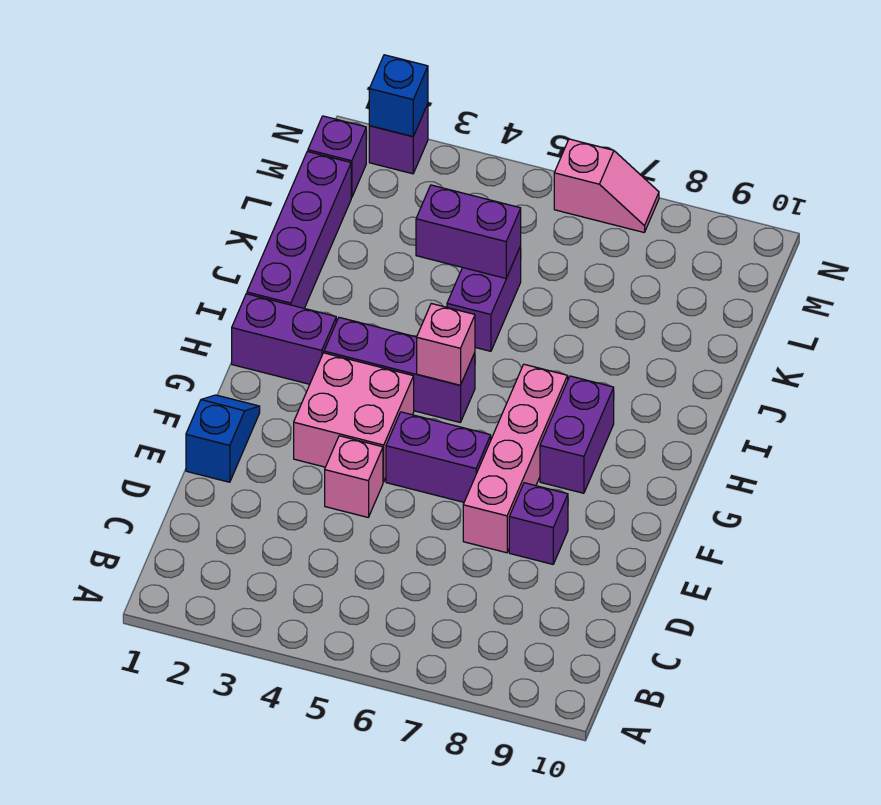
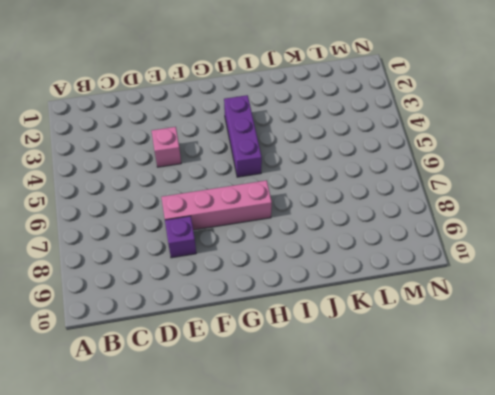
none -> blue slope E1:F1 level 1 top E
none -> pink brick F3:G4 level 1
none -> purple brick F5:F6 level 1

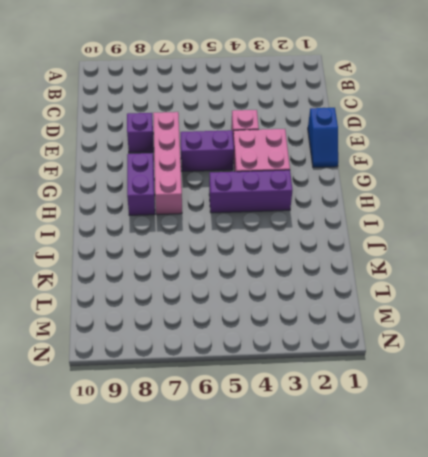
none -> purple brick H1:H2 level 1
none -> purple brick I1:L1 level 1
none -> purple brick J5:K5 level 1

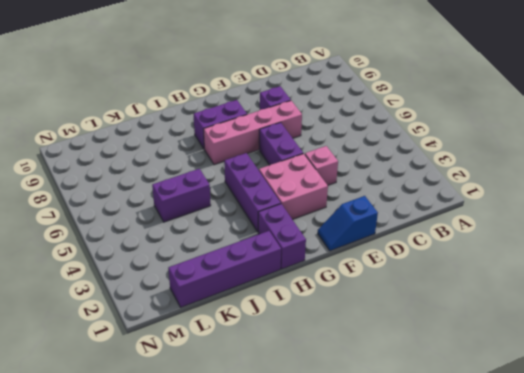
none -> purple brick M1 level 1
none -> purple brick N2 level 1
none -> pink slope N6:N7 level 1 top 6

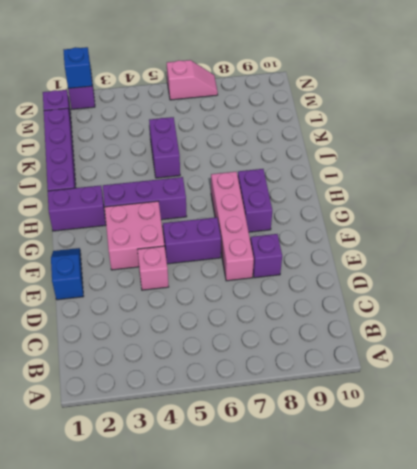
none -> pink brick H5 level 2
none -> purple brick K4:K5 level 2

